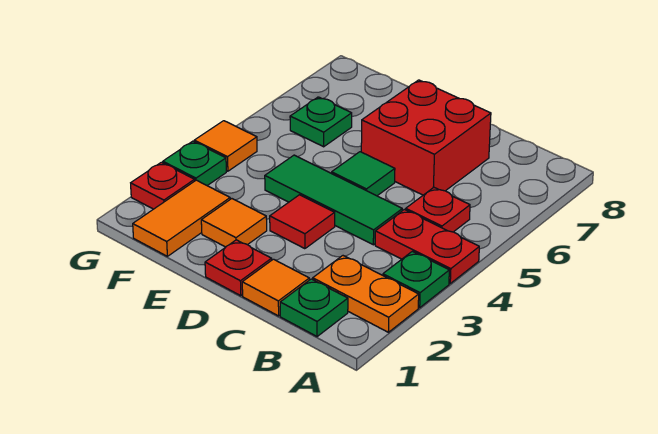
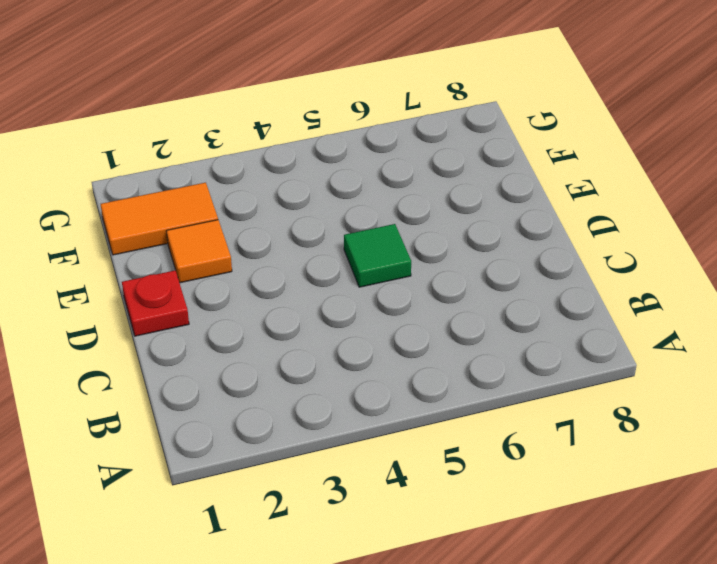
none -> orange plate A2:B2 level 1
none -> green plate A3 level 1
none -> red plate A4:B4 level 1

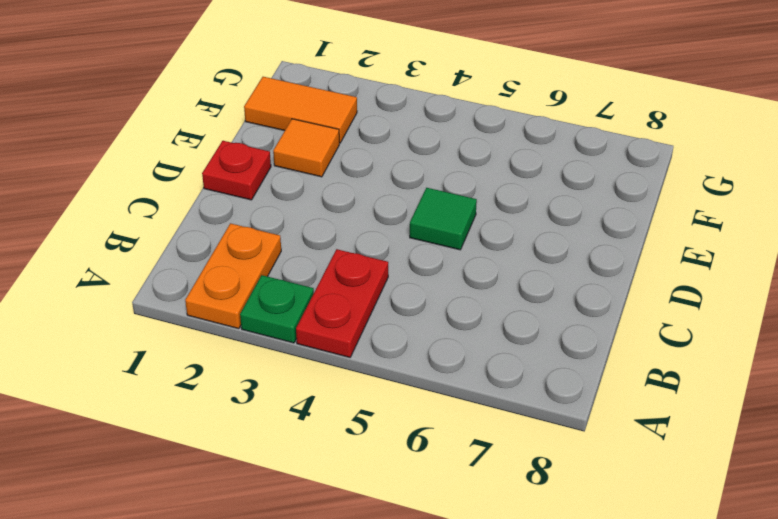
none -> green plate B1 level 1
none -> red plate B5 level 1
none -> orange tile C1 level 1

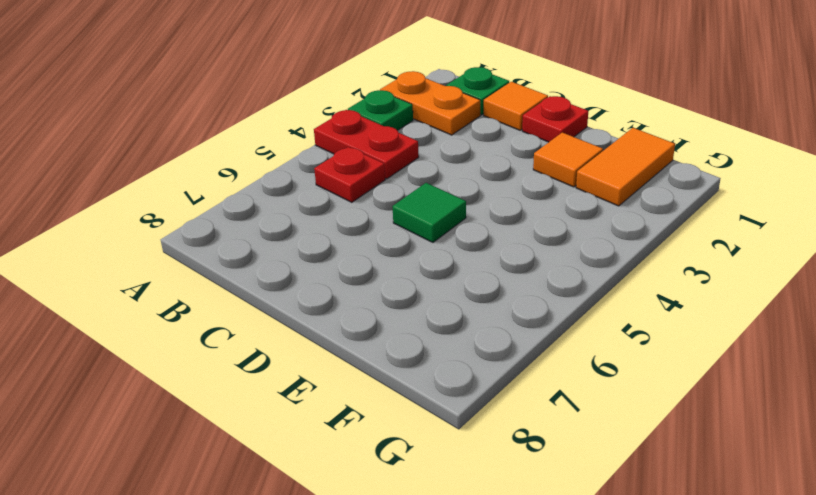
none -> green tile C4:E4 level 1
none -> red brick C6:D7 level 1
none -> red tile D3 level 1

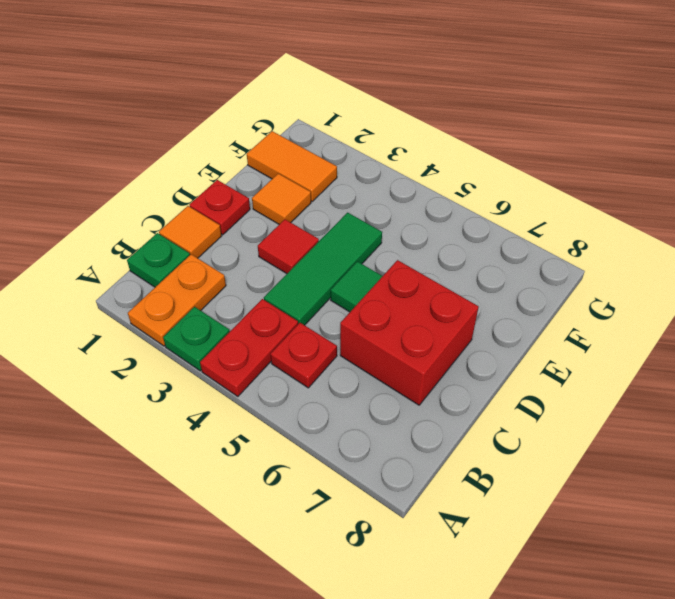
none -> green plate F6 level 1
none -> red plate G2 level 1
none -> green plate G3 level 1

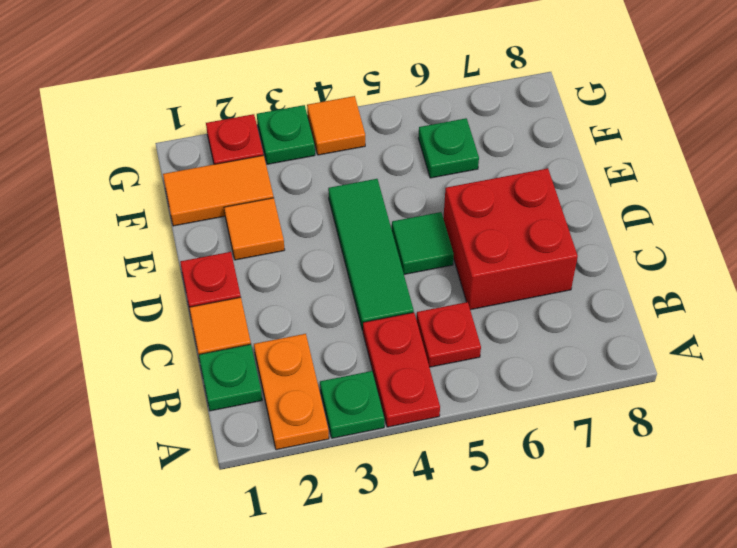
none -> red tile D3 level 1

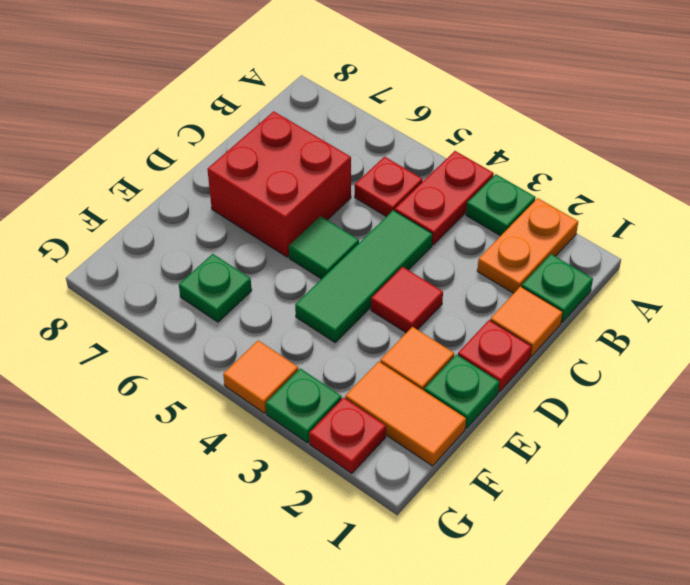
green plate E1 level 1 -> none

